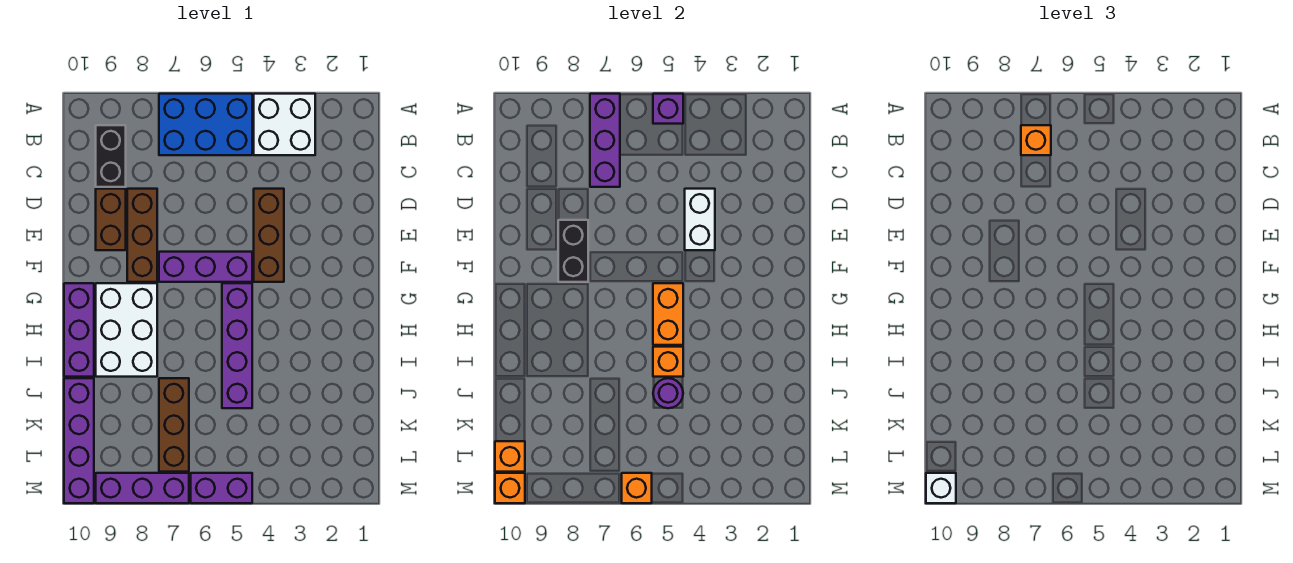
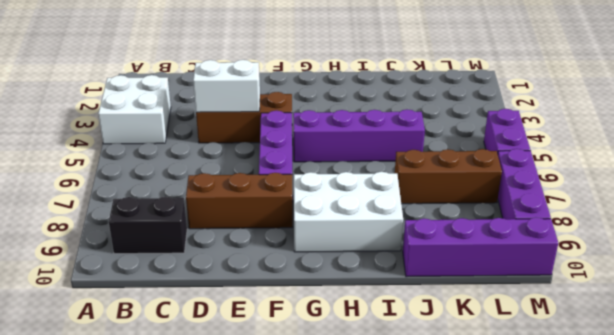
none -> blue brick A5:B7 level 1
none -> brown brick D9:E9 level 1
none -> purple brick G10:I10 level 1

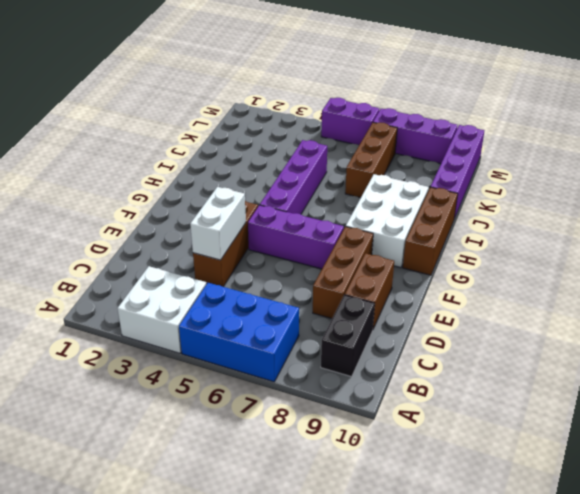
brown brick G10:I10 level 1 -> purple brick G10:I10 level 1
none -> purple brick A5 level 2
none -> purple brick A7:C7 level 2
none -> black brick E8:F8 level 2

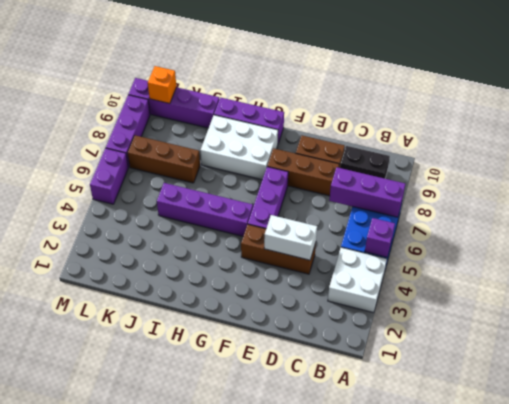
none -> black brick E8:F8 level 2
none -> orange brick G5:H5 level 2
none -> orange brick I5 level 2

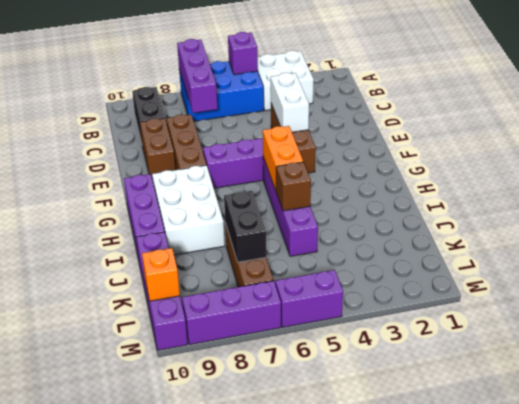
brown brick I5 level 2 -> orange brick I5 level 2
black brick J7:K7 level 2 -> black brick E8:F8 level 2
none -> purple round brick J5 level 2
none -> orange brick M6 level 2
none -> orange brick M10 level 2

